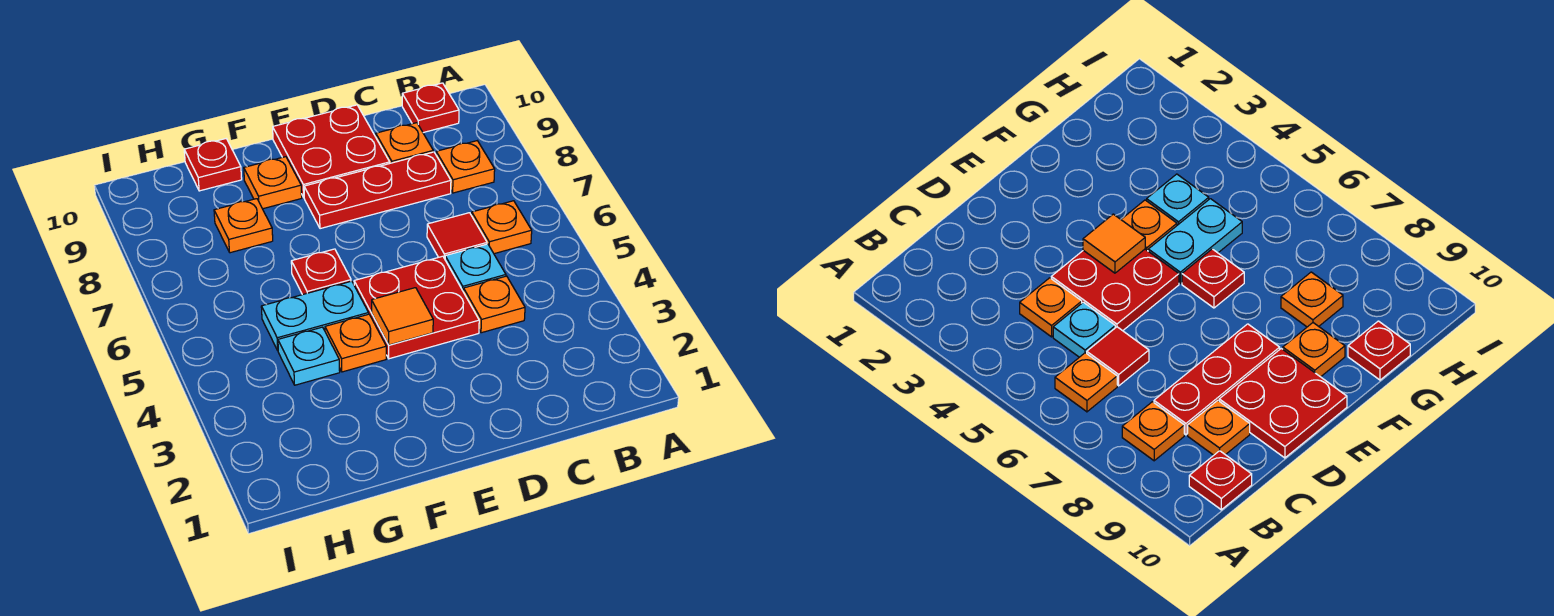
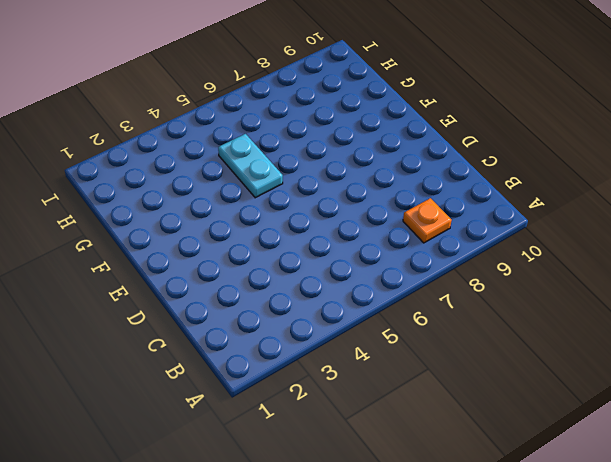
none -> orange plate B6 level 1
none -> red plate B10 level 1
none -> orange plate C4 level 1

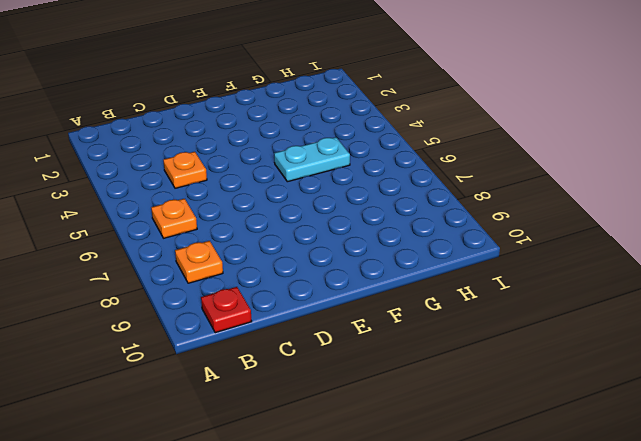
none -> cyan plate C5 level 1
none -> red tile C6 level 1
none -> red plate C8:E8 level 1

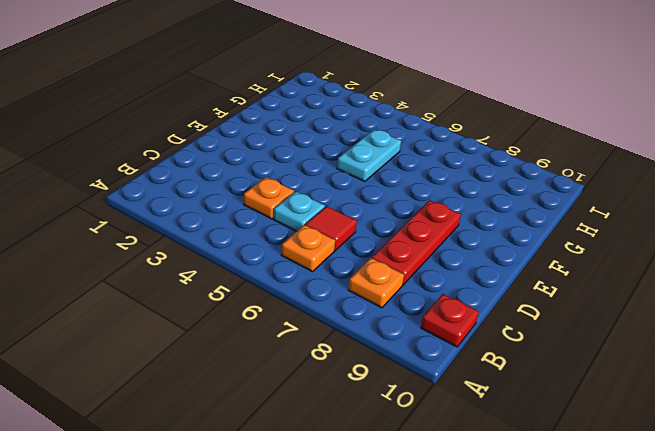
none -> orange plate C9 level 1
none -> red plate D4:E5 level 1
none -> red plate D9:E10 level 1

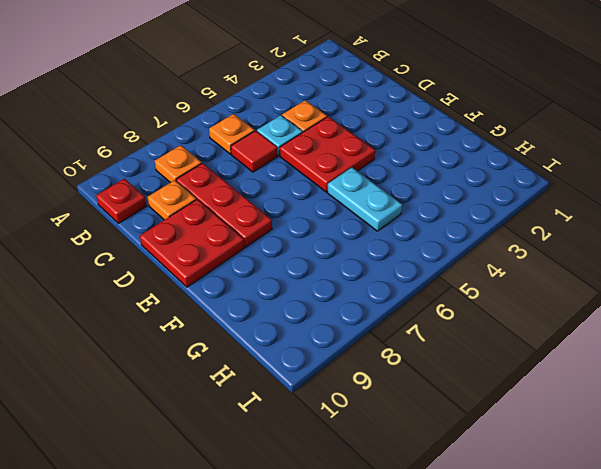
none -> orange plate F4 level 1
none -> red plate F6 level 1
none -> orange plate F9 level 1

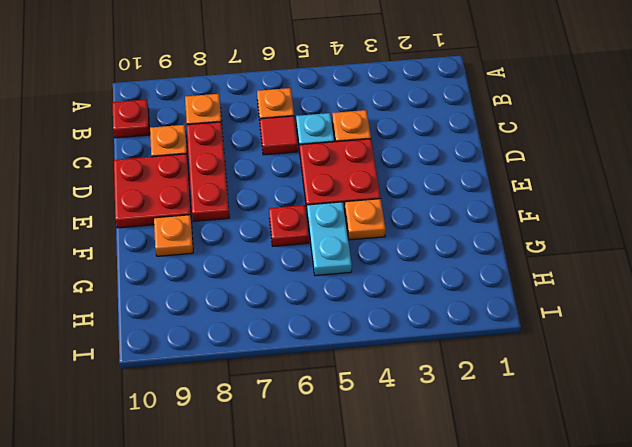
none -> cyan plate G4 level 1
none -> orange plate G8 level 1
none -> red plate G10 level 1

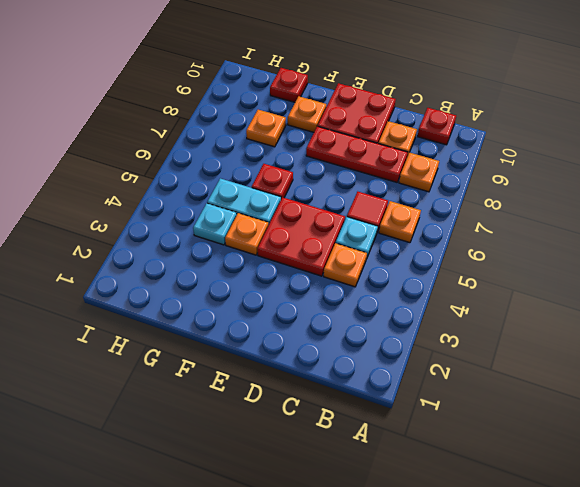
none -> orange tile E4 level 2

